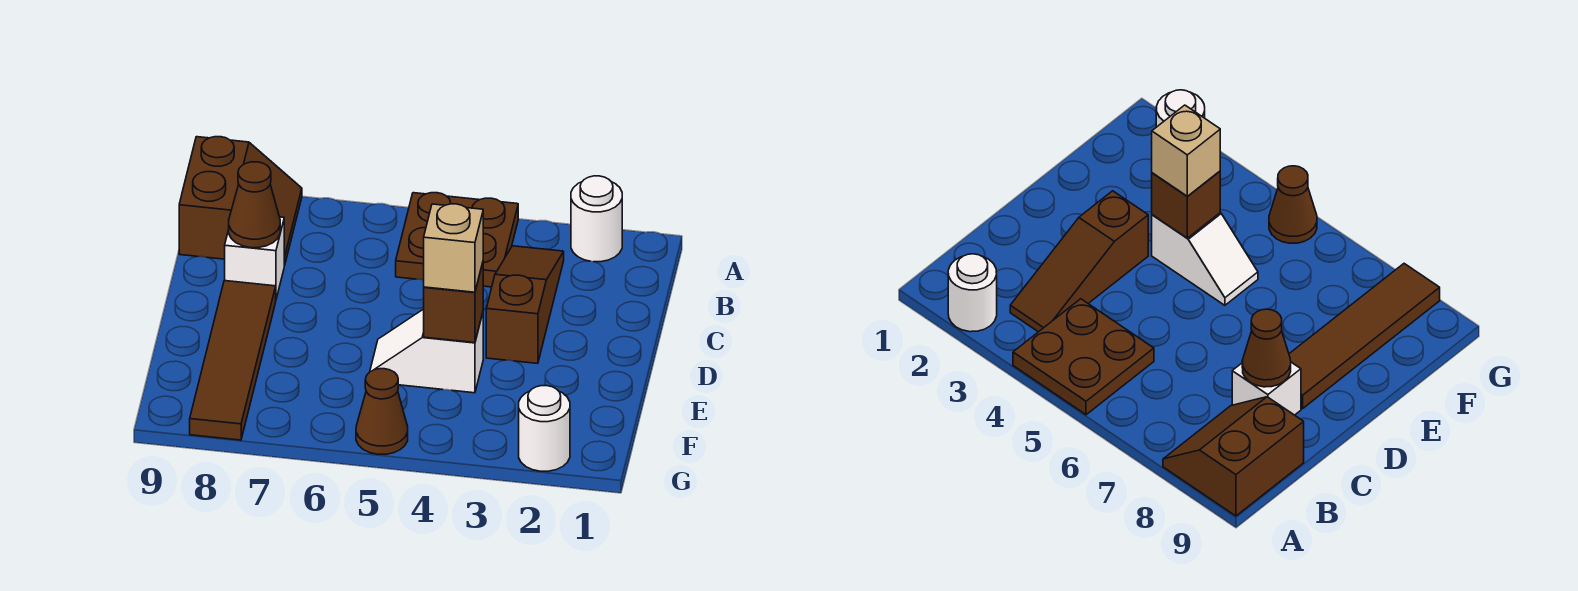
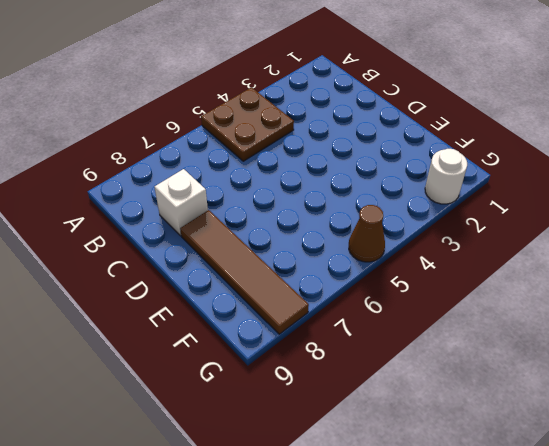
none -> white round brick A2 level 1
none -> brown slope A8:B9 level 1 top 9
none -> brown slope B3:D3 level 1 top D

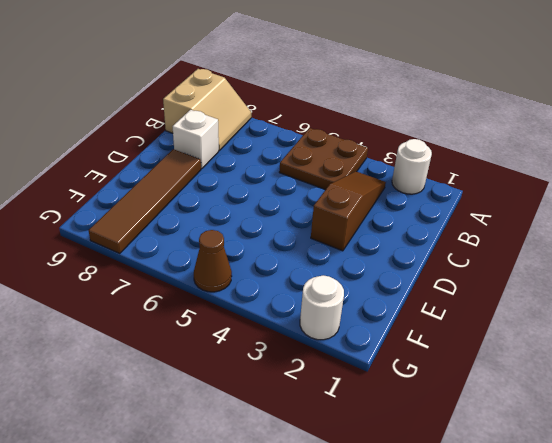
tan slope A8:B9 level 1 top 9 -> brown slope A8:B9 level 1 top 9
none -> white slope E4:E5 level 1 top 4
none -> brown cone C8 level 2
none -> brown brick E4 level 2

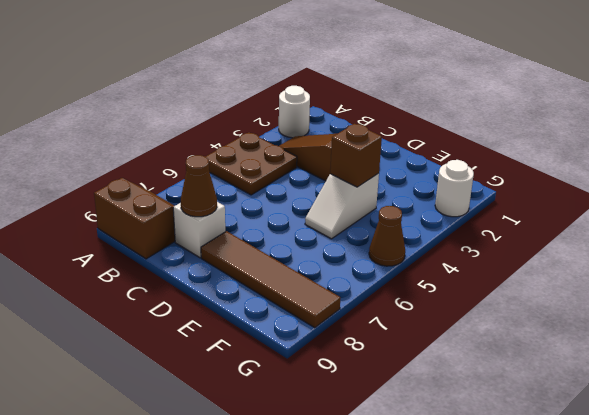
none -> tan brick E4 level 3

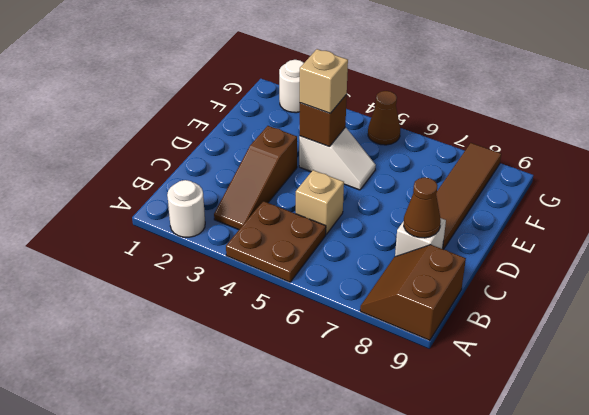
tan brick C5 level 1 -> none

